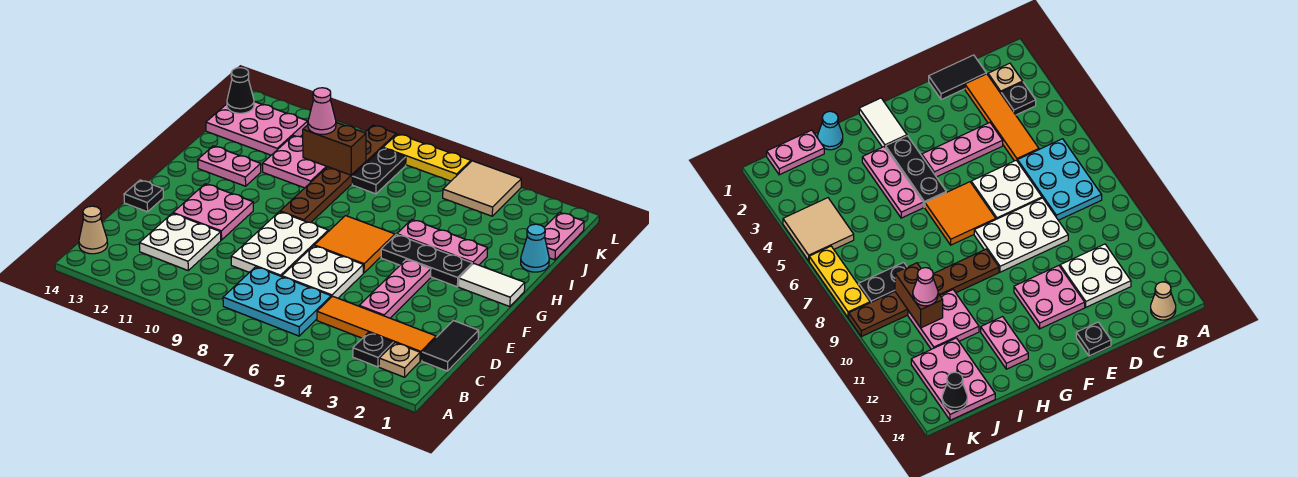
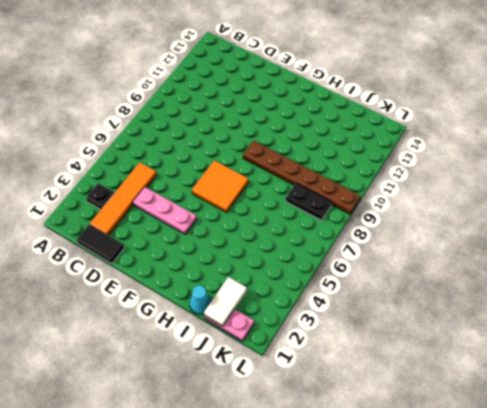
white tile J1:J2 level 2 -> white tile G1:G2 level 1
none -> tan plate B2 level 1
none -> cyan plate B6:C8 level 1
none -> tan cone B14 level 1

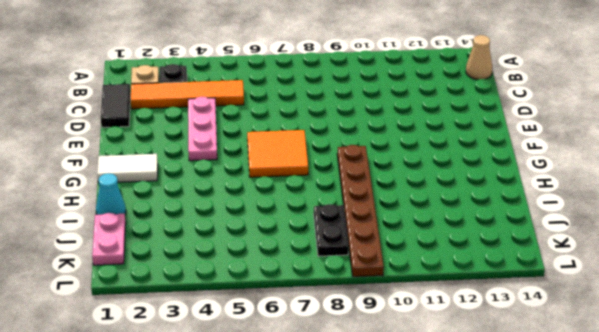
none -> cyan plate B6:C8 level 1
none -> white plate C11:D12 level 1
none -> white plate D6:E7 level 1

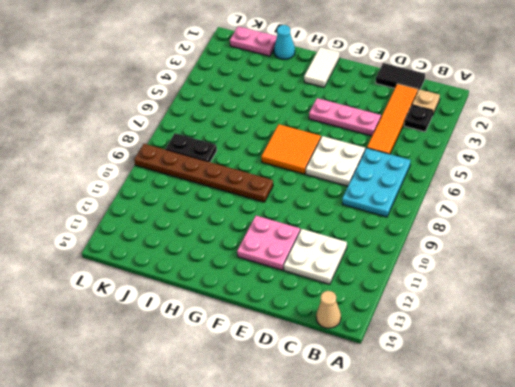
none -> white plate D8:F9 level 1
none -> black plate E14 level 1
none -> black plate G3:G5 level 1

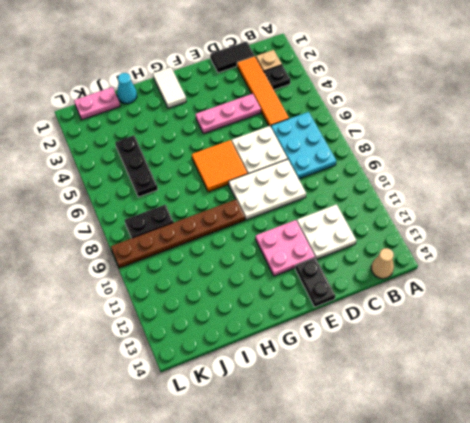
black plate E13:E14 level 1 -> black plate E14 level 1
black plate J4:J6 level 1 -> black plate G3:G5 level 1
none -> pink plate H3:H5 level 1
none -> pink plate H12:H13 level 1
none -> pink plate I10:J11 level 1

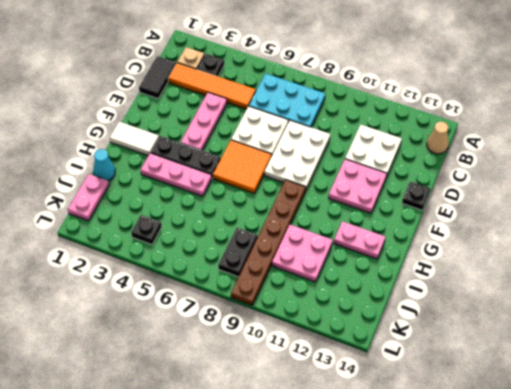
black plate K4 level 1 -> tan tile K4:L5 level 1
none -> pink plate J12:K14 level 1
none -> yellow plate L6:L8 level 1
none -> brown brick J9:J10 level 2

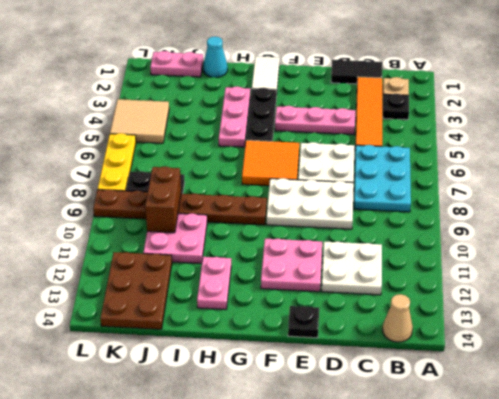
brown plate J12:K14 level 1 -> pink plate J12:K14 level 1
none -> black cone K14 level 2
none -> pink cone J10 level 3

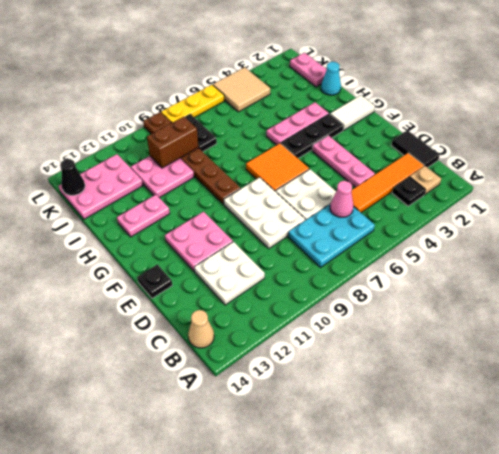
pink cone C6 level 2 -> pink cone J10 level 3

